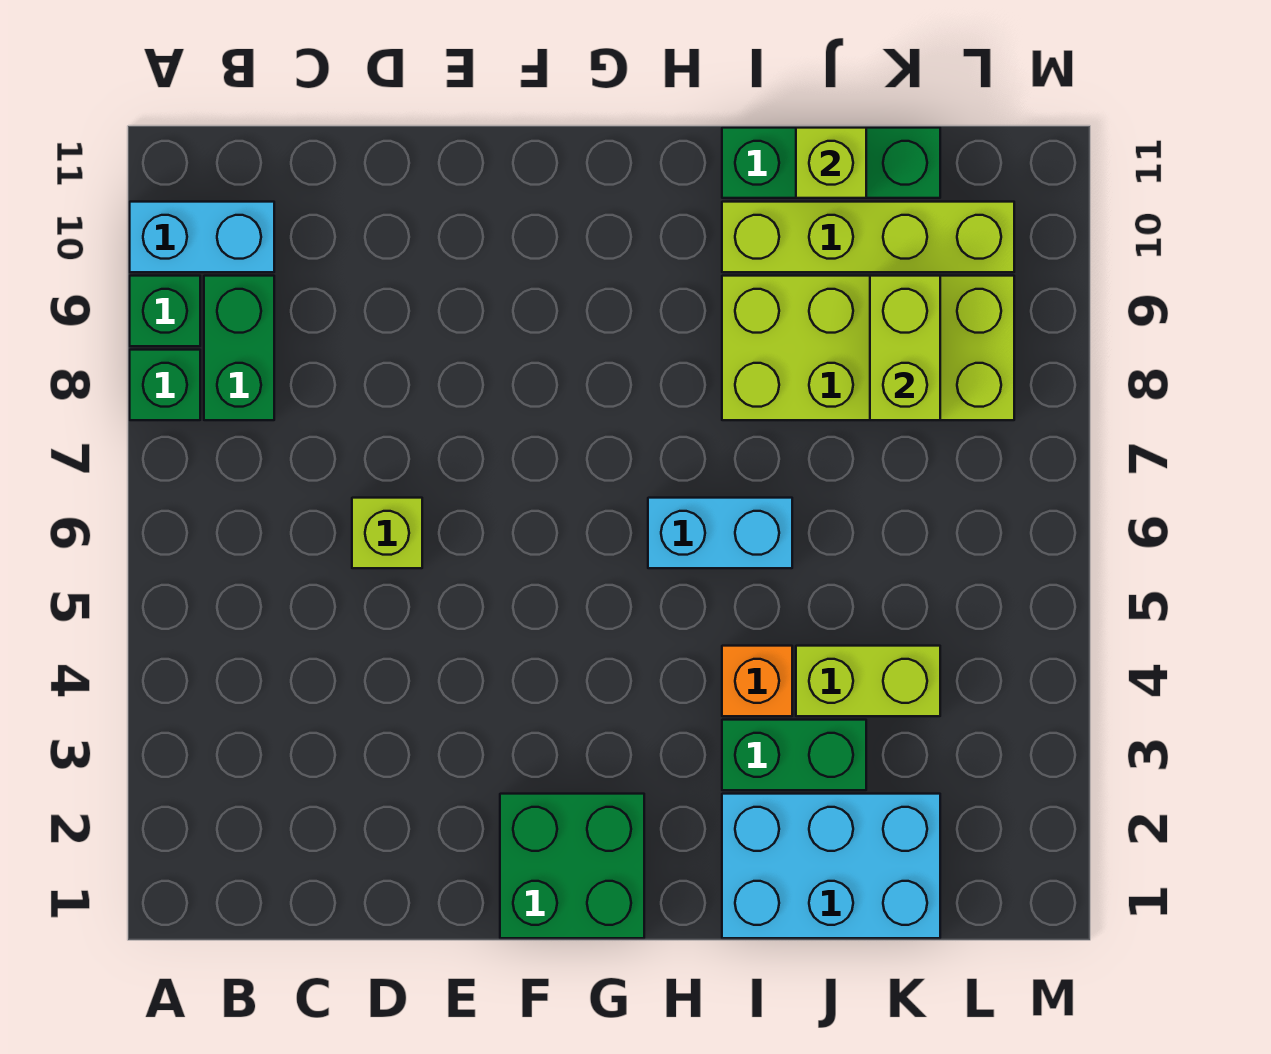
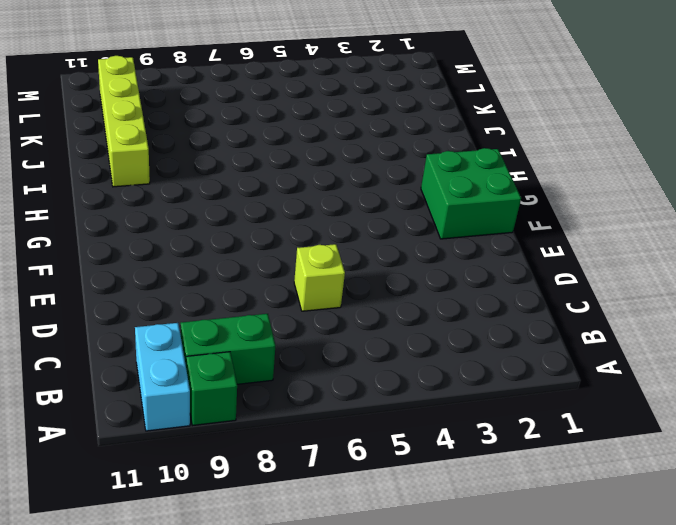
none -> green brick A8 level 1
none -> cyan brick H6:I6 level 1
none -> cyan brick I1:K2 level 1

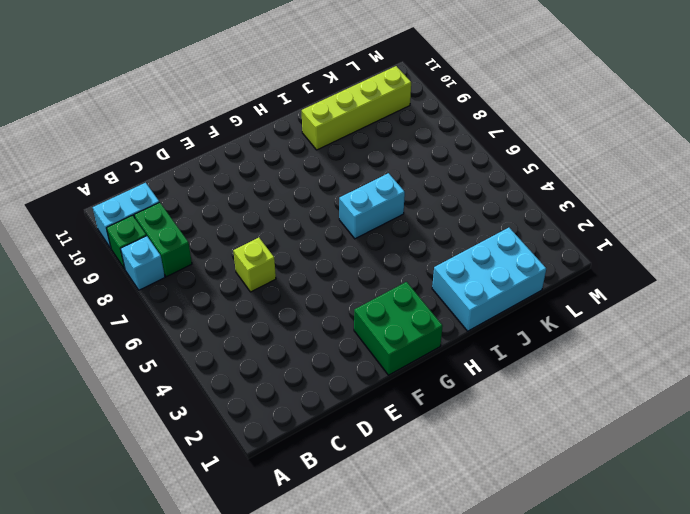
cyan brick A8 level 1 -> green brick A8 level 1
none -> green brick I3:J3 level 1
none -> orange brick I4 level 1
none -> lime brick I8:L9 level 1

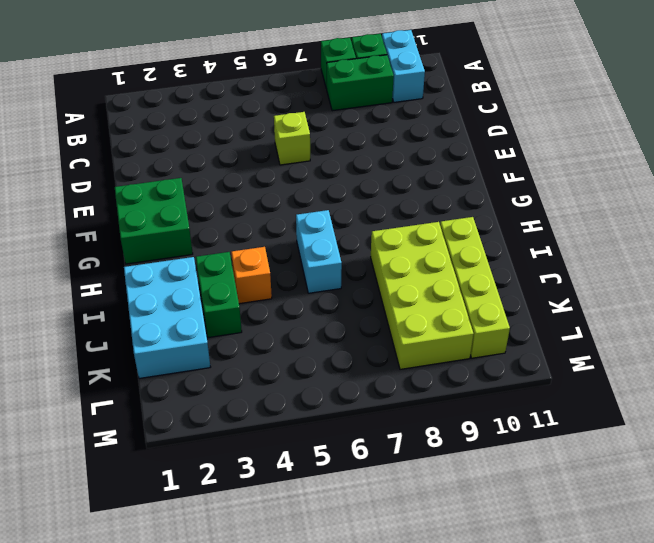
none -> green brick I11:K11 level 1
none -> lime brick J4:K4 level 1
none -> lime brick J11 level 2

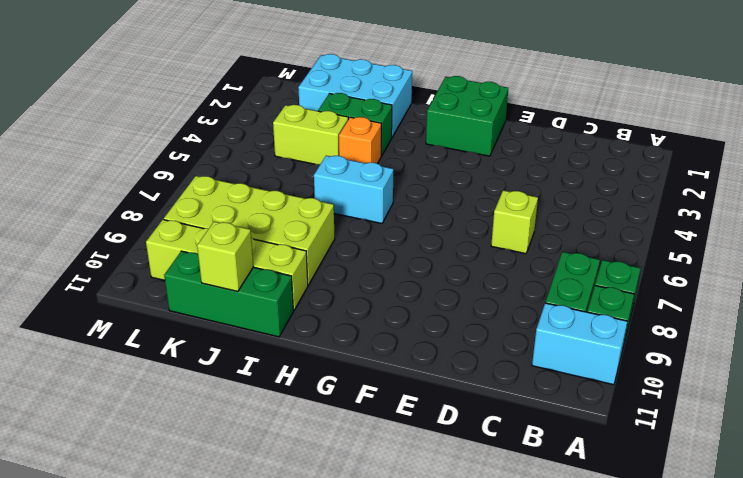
none -> lime brick K8:K9 level 2

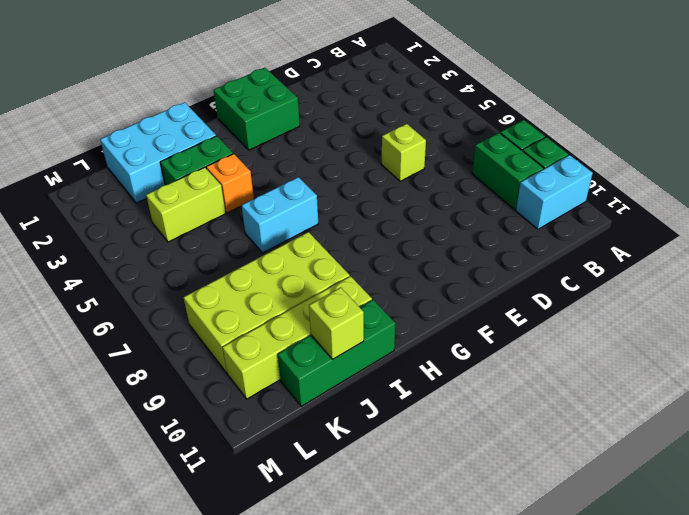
none -> lime brick K8:K9 level 2

